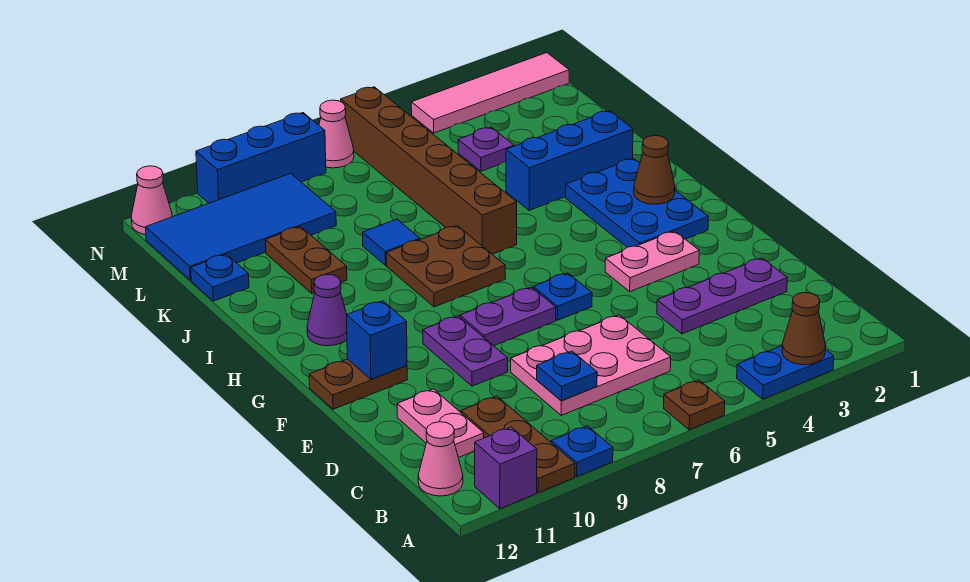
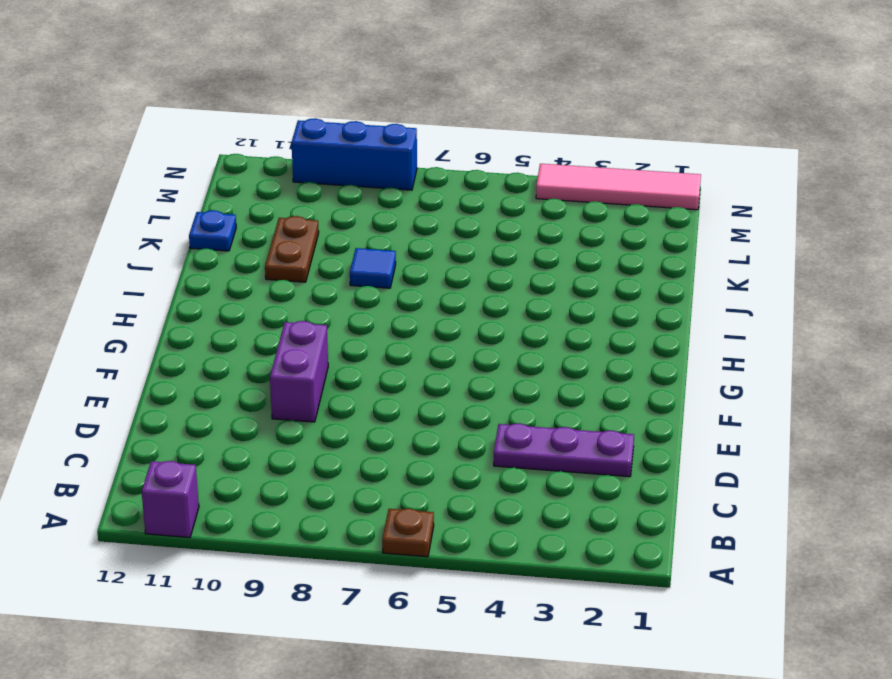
purple brick E9:F9 level 1 -> purple plate E9:F9 level 1
none -> blue plate A3:A4 level 1
none -> blue plate A9 level 1
none -> brown plate A10:C10 level 1
none -> pink cone B12 level 1

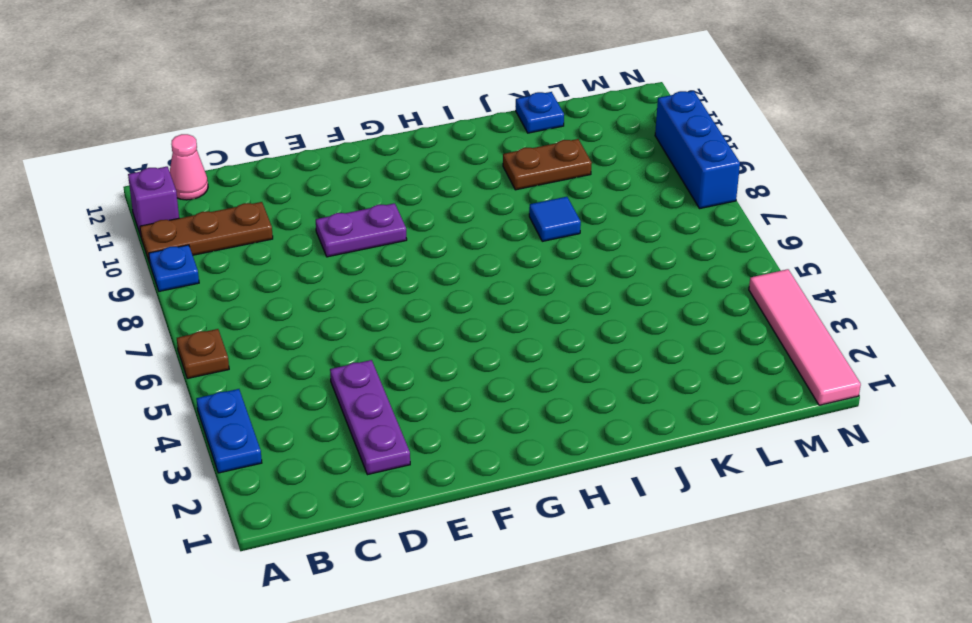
none -> pink plate C6:D8 level 1
none -> pink plate C11:D11 level 1
none -> pink plate F3:F4 level 1
none -> blue plate F6 level 1

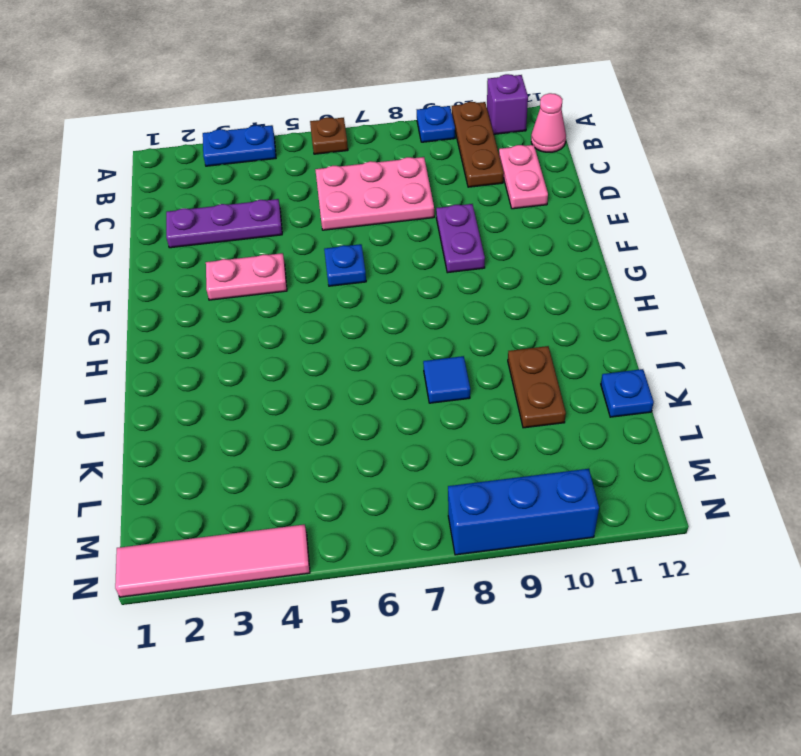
none -> purple plate F7:F8 level 1
none -> brown plate F11:F12 level 1
none -> blue plate G2:I3 level 1
none -> brown plate H7:I8 level 1

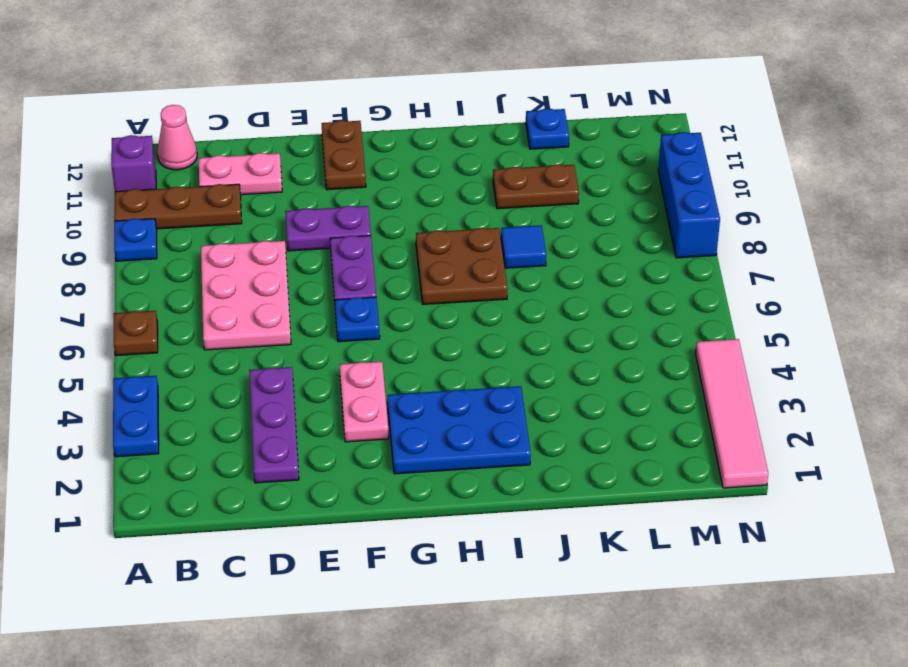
none -> purple cone H11 level 1
none -> brown brick I6:N6 level 1
none -> blue brick J2:J4 level 1
none -> purple plate L4 level 1

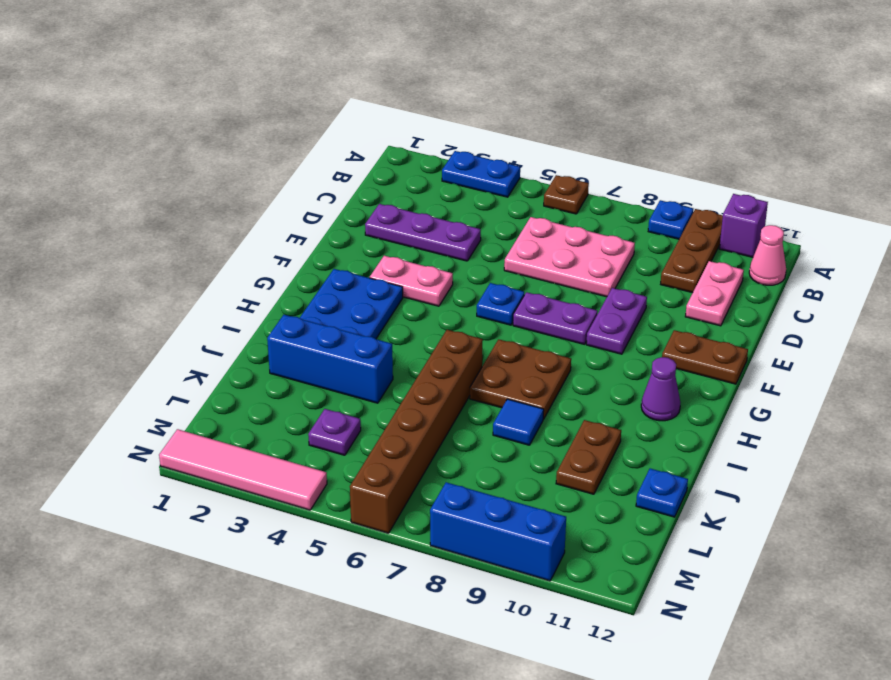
none -> blue tile L9:M12 level 1
none -> pink cone N7 level 1
none -> pink cone N12 level 1
none -> brown cone A3 level 2

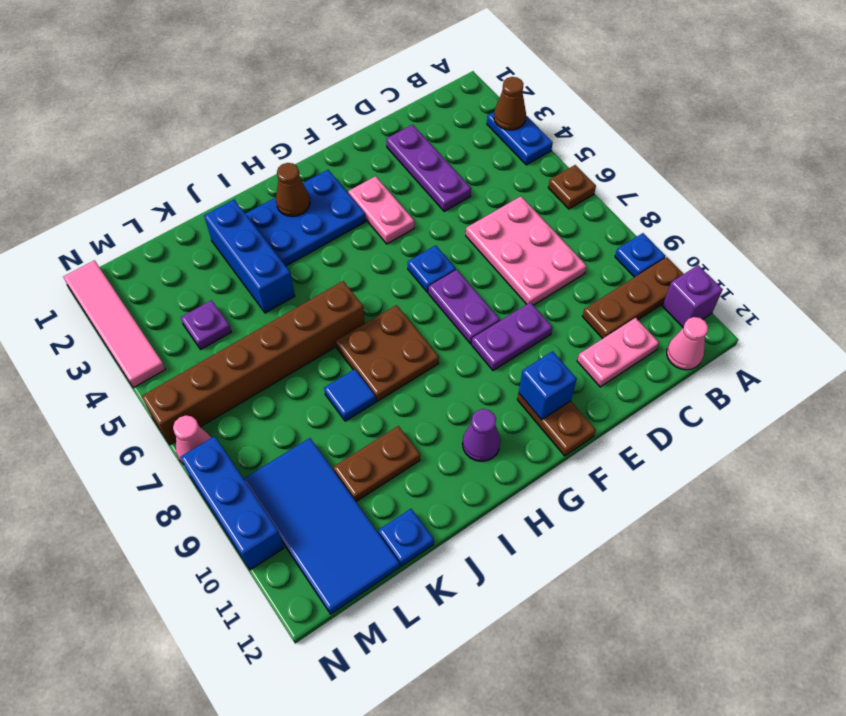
none -> pink cone N12 level 1
none -> blue plate C8 level 2

